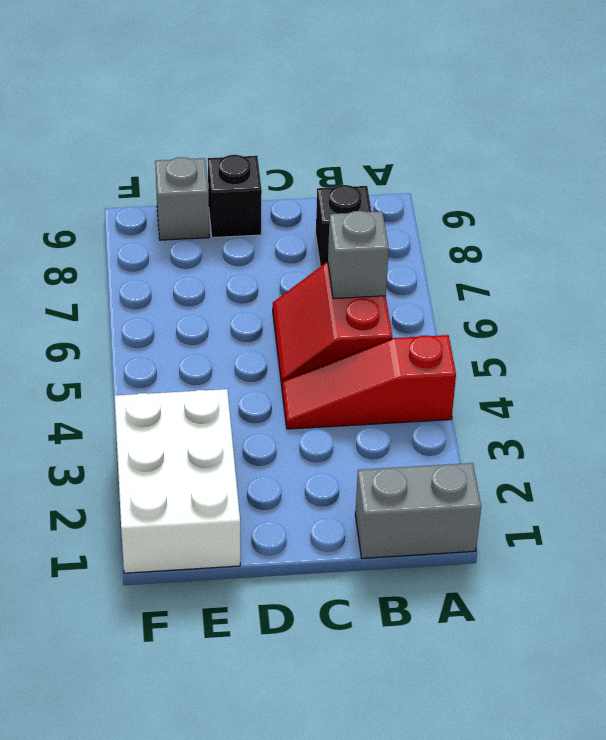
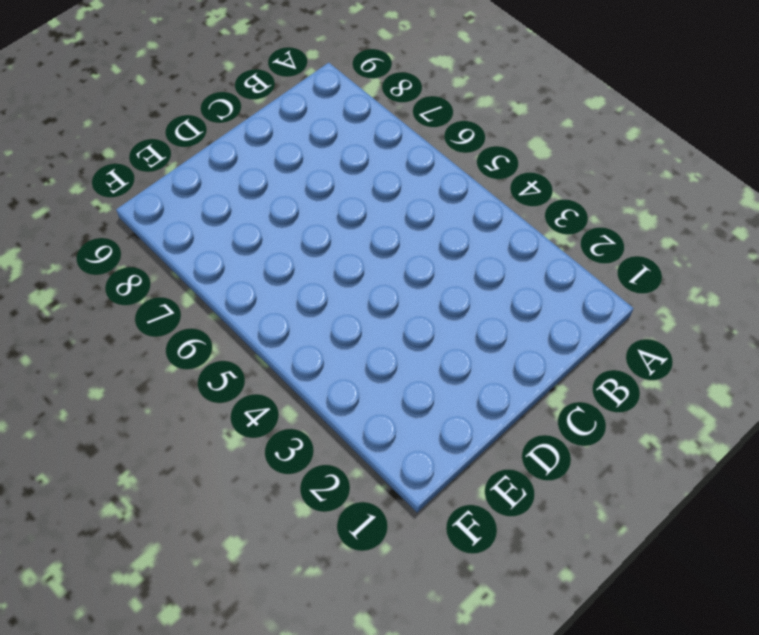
none -> grey brick A1:B1 level 1
none -> red slope A4:C4 level 1 top A

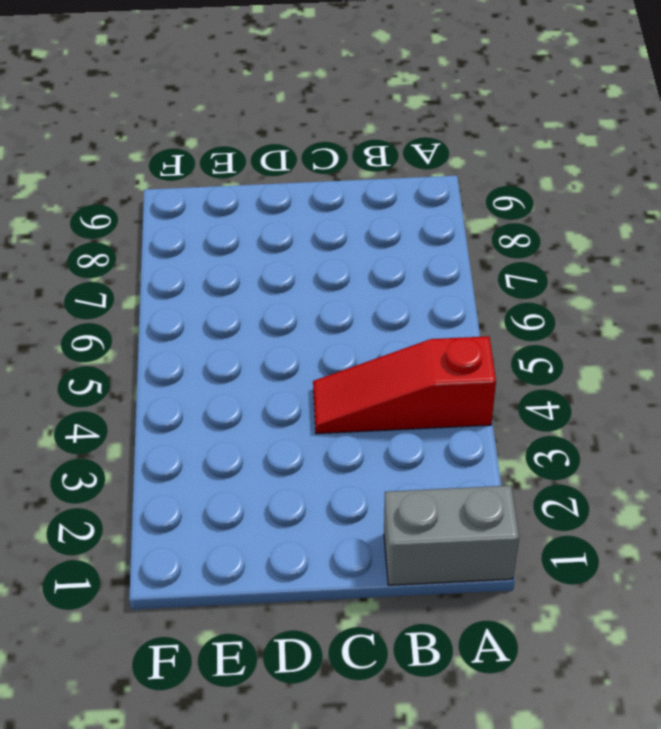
none -> red slope B5:C6 level 1 top B
none -> black brick B8 level 1

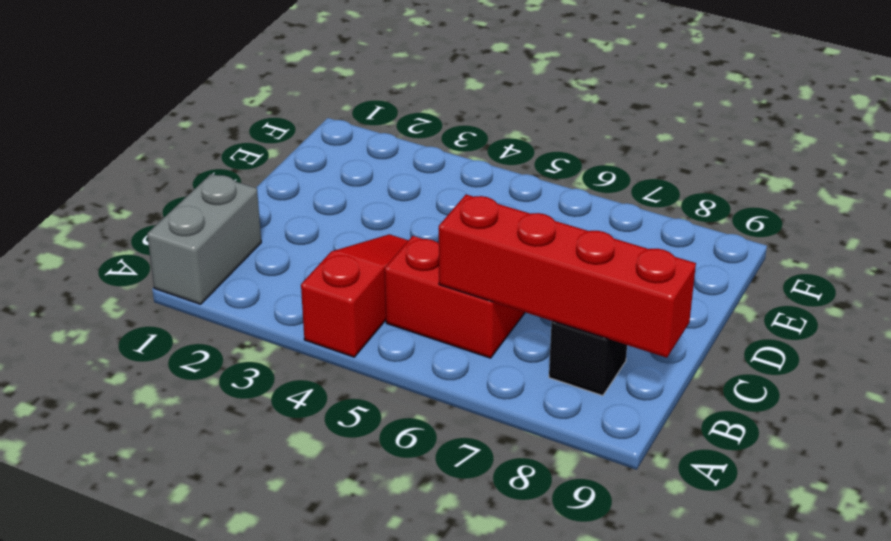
red brick B6:B9 level 2 -> grey brick B6 level 2
none -> black brick D9 level 1
none -> white brick E1:F3 level 1

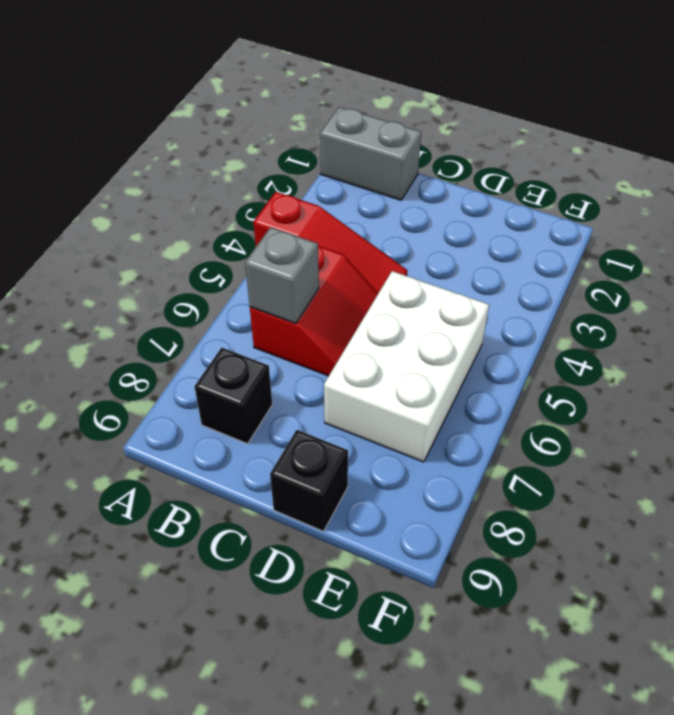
white brick D5:E7 level 1 -> white brick E1:F3 level 1
none -> grey brick E9 level 1

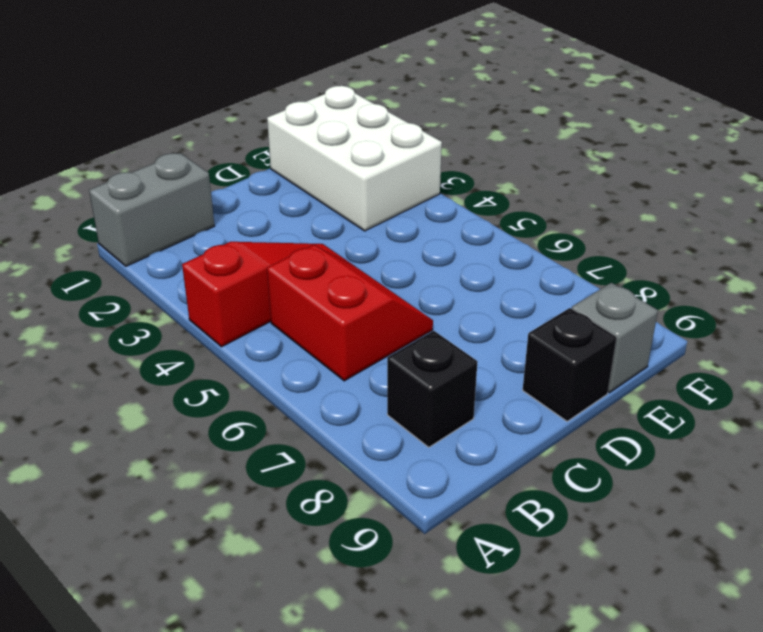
none -> grey brick B6 level 2

